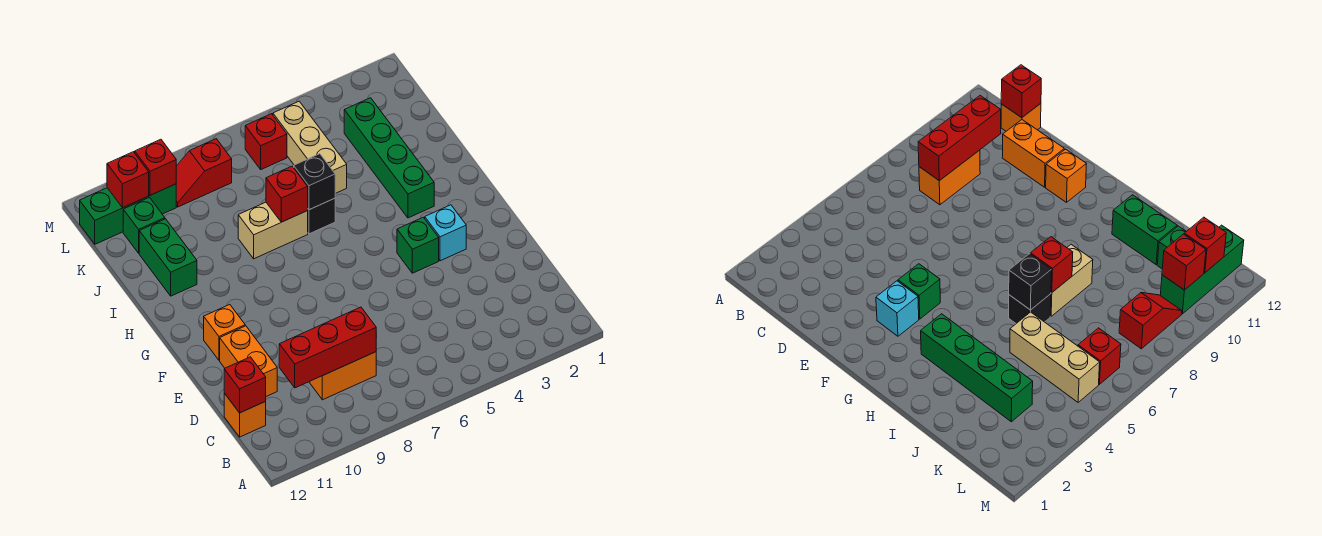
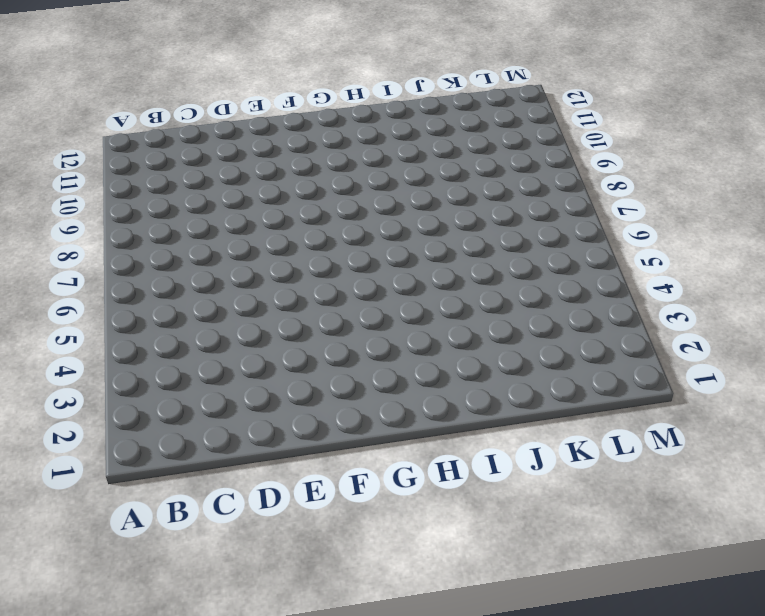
none -> orange brick C8:C9 level 1
none -> orange brick C12 level 1
none -> orange brick D11:E11 level 1

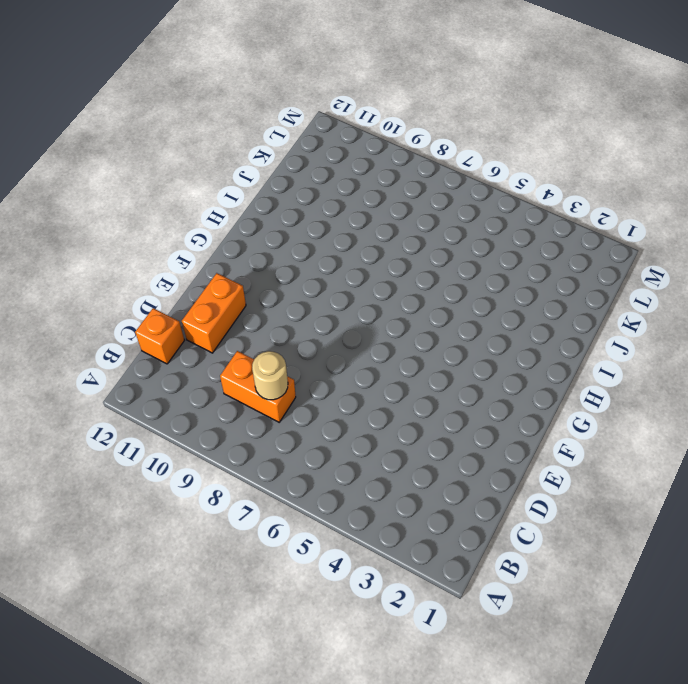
tan round brick C8 level 2 -> red brick C8:C10 level 2
none -> cyan brick F3 level 1
none -> green brick F4 level 1
none -> orange brick F11 level 1

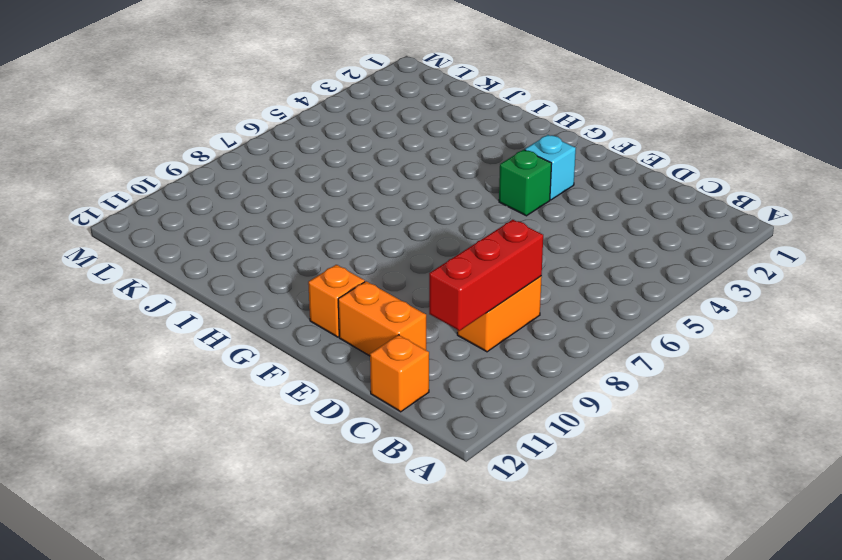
none -> green brick H3:K3 level 1
none -> black brick I6 level 1
none -> tan brick I7:I8 level 1

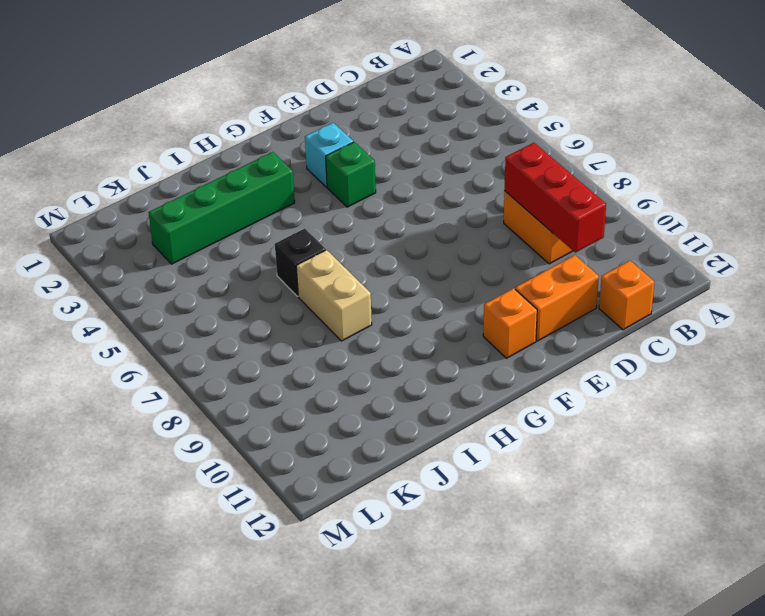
none -> green brick I11:J11 level 1
none -> tan brick J5:L5 level 1
none -> green brick K11 level 1

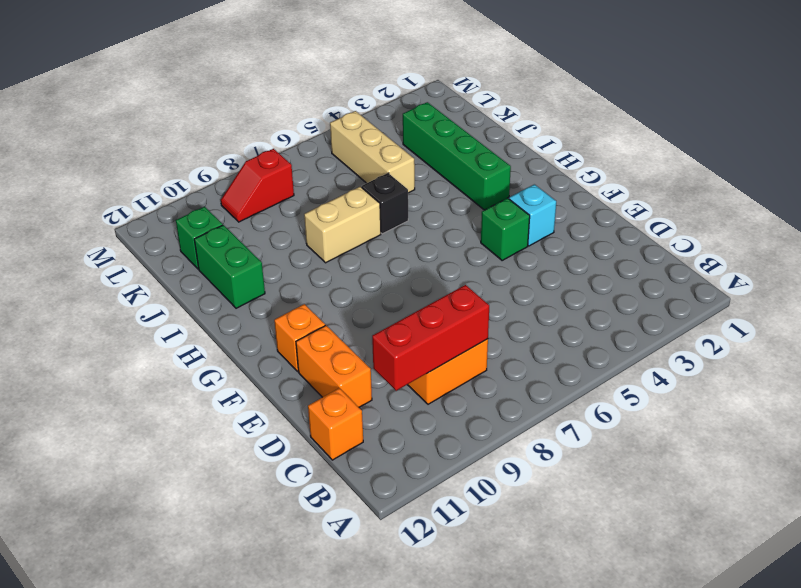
none -> red brick L6 level 1
none -> green brick L10:L12 level 1
none -> red brick C12 level 2

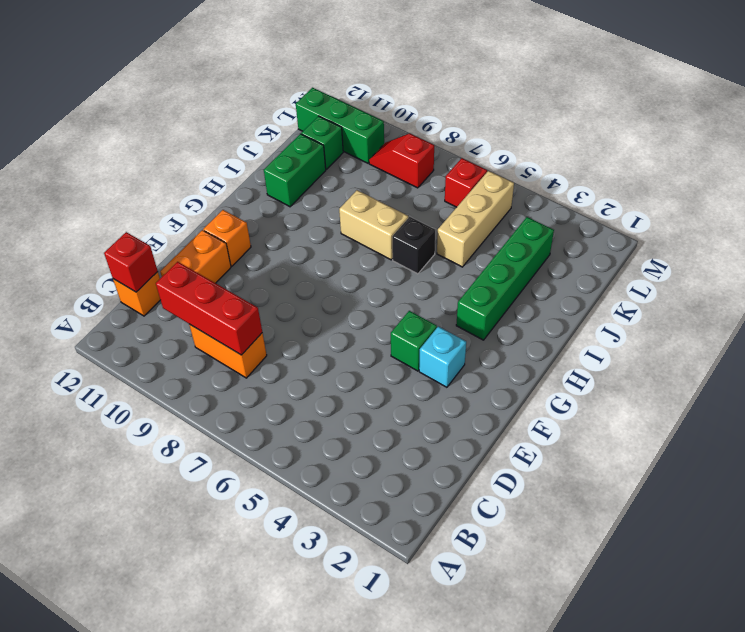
none -> black brick I6 level 2
none -> red brick I7 level 2
none -> red brick L10 level 2

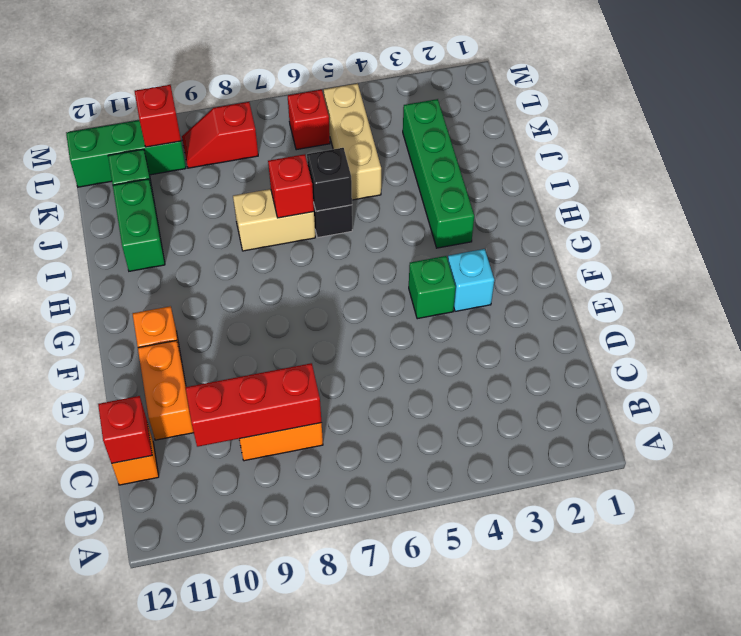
none -> red brick L11 level 2

